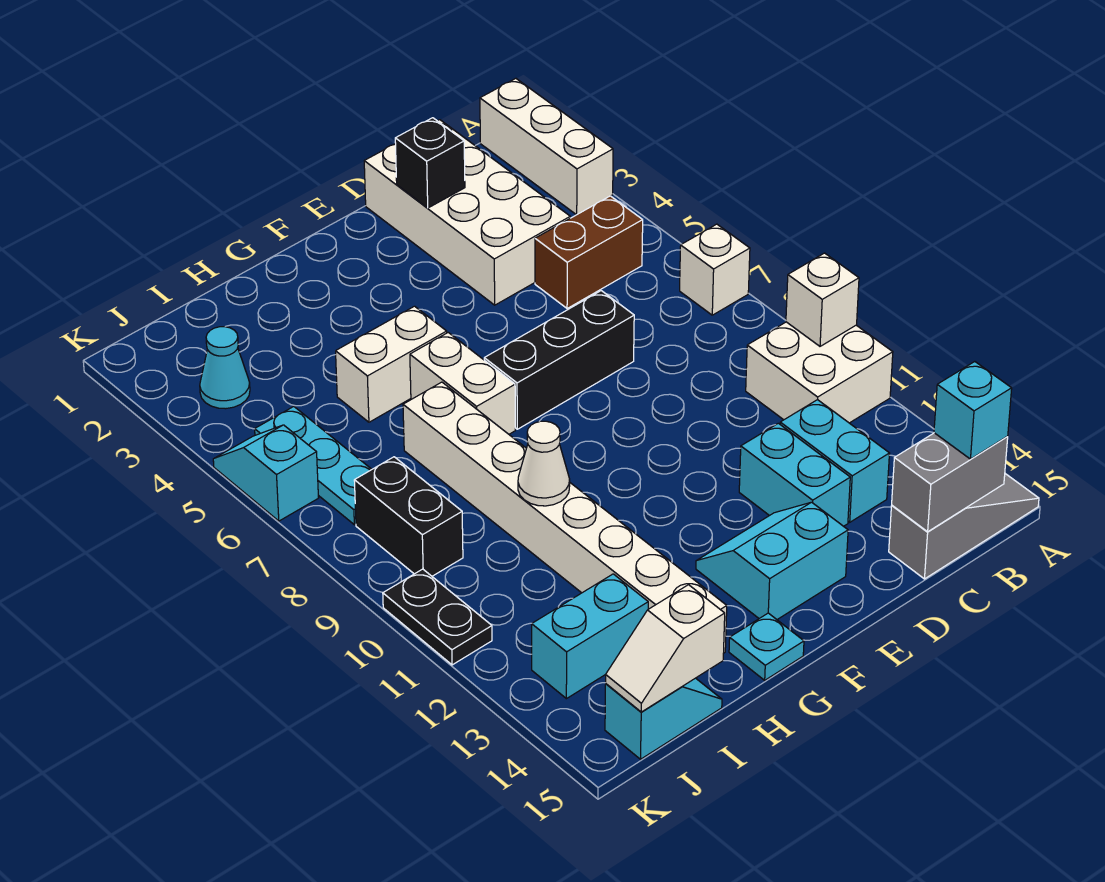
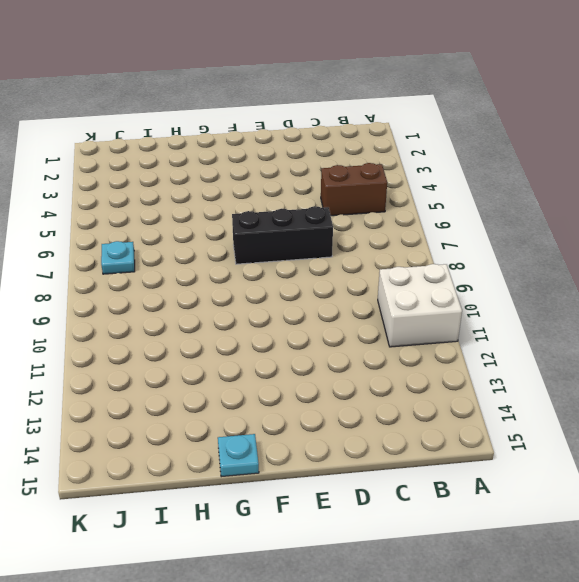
cyan plate J7 level 1 -> cyan plate J5:J7 level 1
none -> white brick A1:A3 level 1
none -> white brick A7 level 1
none -> grey slope A15:C15 level 1 top C

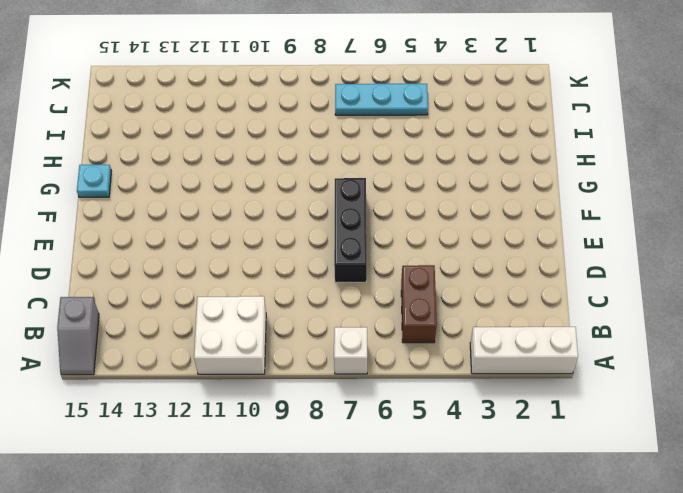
grey slope A15:B15 level 1 top B -> grey slope A15:C15 level 1 top C
none -> white brick C1:D4 level 1
none -> cyan brick C12:C13 level 1
none -> cyan brick D12:D13 level 1

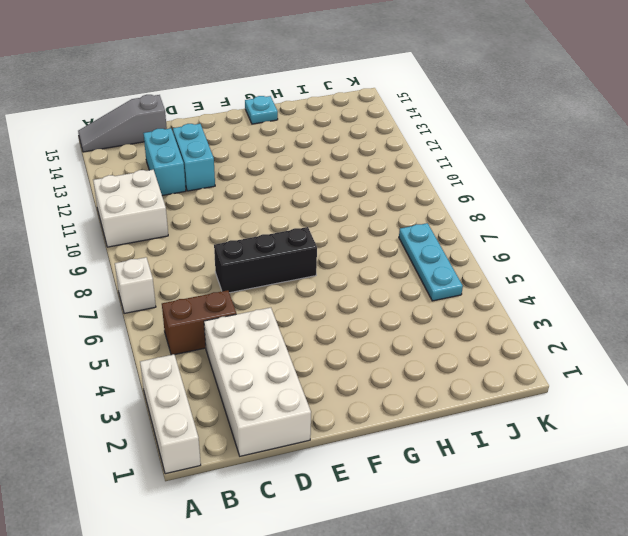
none -> cyan slope E13:F14 level 1 top 14
none -> white brick G5:H5 level 1
none -> white brick G6:G7 level 1

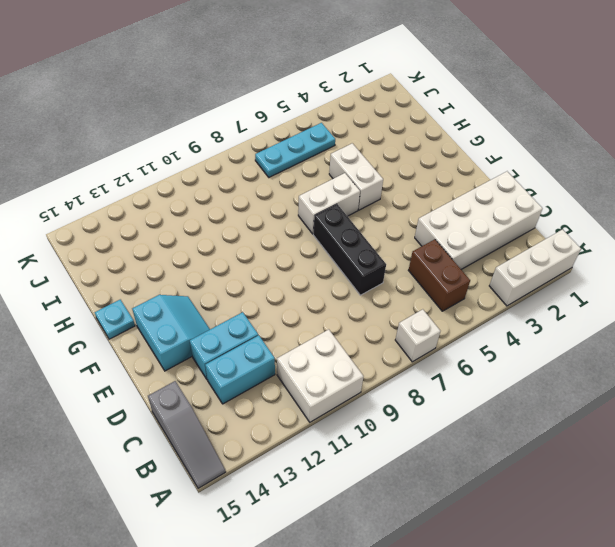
none -> white brick H7:H14 level 1
none -> cyan brick I13:J13 level 1
none -> cyan slope I15:J15 level 1 top J

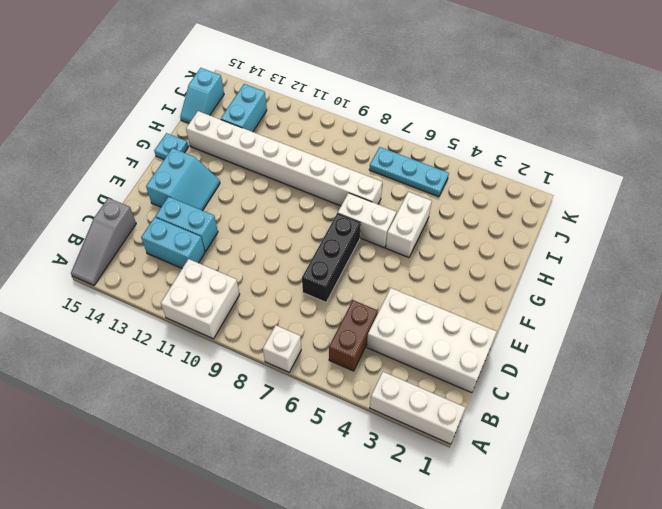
none -> cyan cone J3 level 1
none -> black brick J8:J9 level 1
none -> cyan slope K5:K6 level 1 top 6

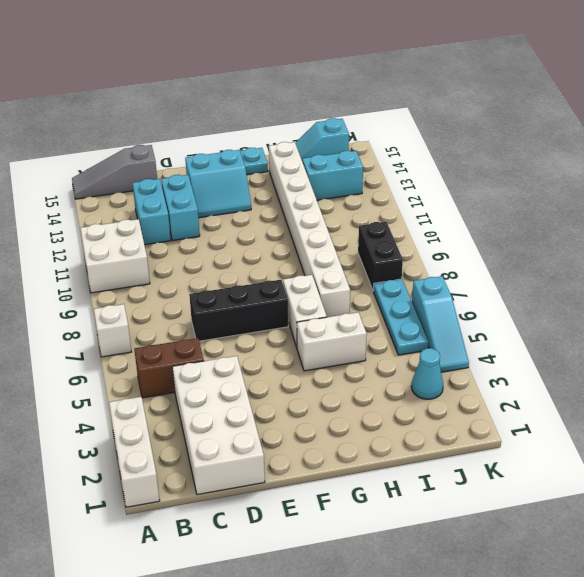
cyan slope K4:K6 level 1 top 6 -> cyan slope K5:K6 level 1 top 6
none -> black plate K10:K11 level 1
none -> white brick A10 level 2
none -> grey brick B15:C15 level 2

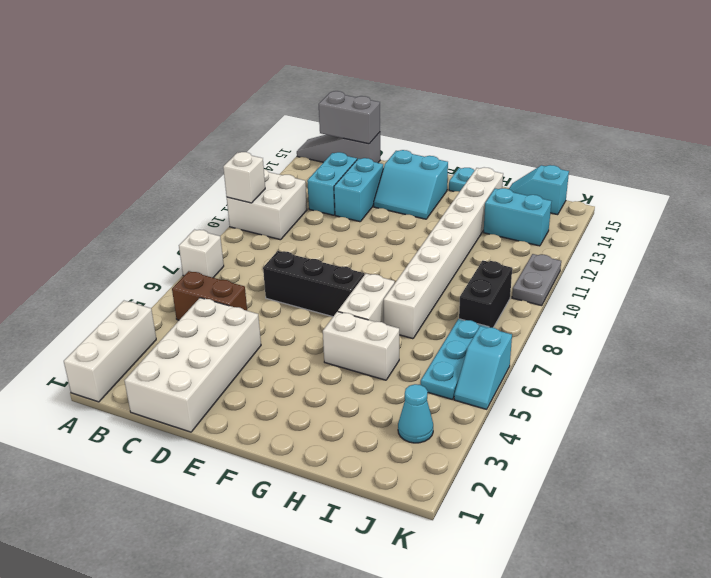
grey plate K10:K11 level 1 -> black plate K10:K11 level 1
none -> black brick D2 level 2
none -> white cone H10 level 2
none -> white slope I15:J15 level 2 top I

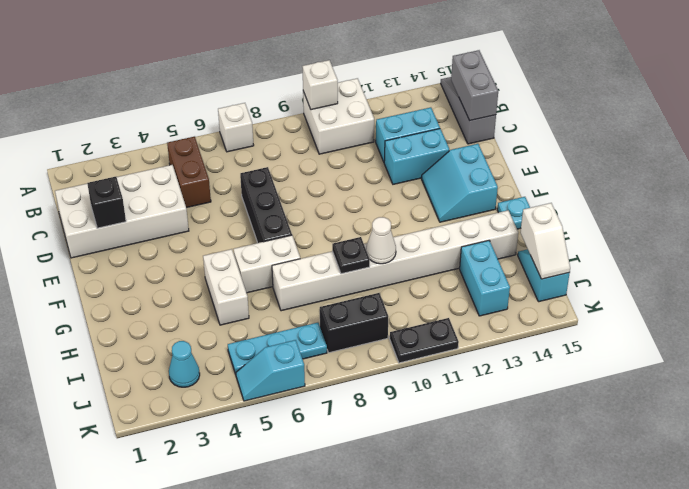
black plate H9 level 2 -> none
none -> white brick A1:A3 level 1
none -> cyan brick B15 level 3

